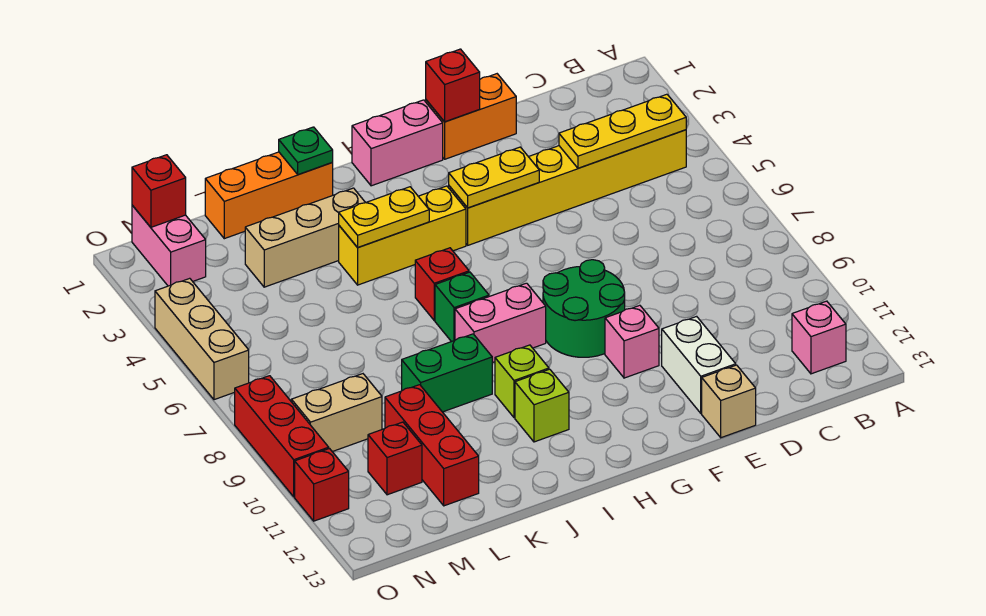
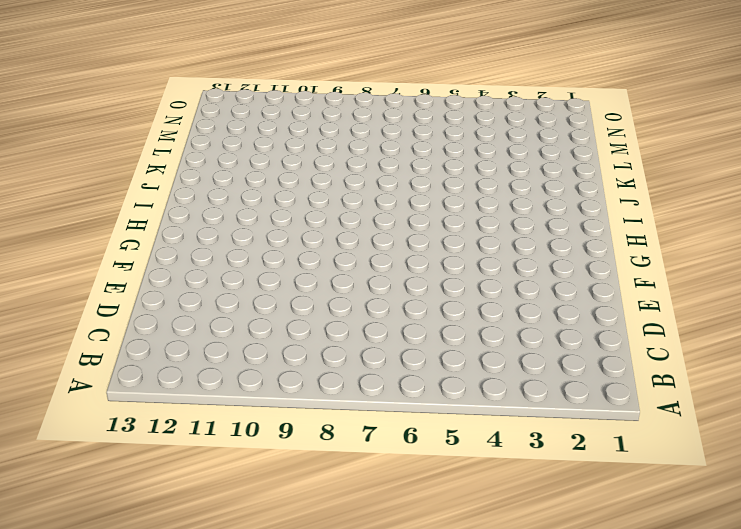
none -> yellow brick B4:G4 level 1
none -> pink brick B12 level 1
none -> orange brick E1:F1 level 1
none -> white brick E11:E12 level 1

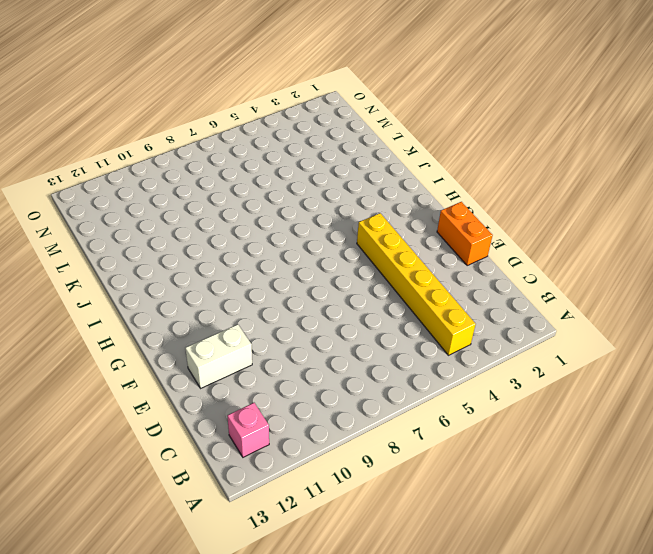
none -> tan brick E13 level 1
none -> green round brick F8:G9 level 1
none -> pink brick F10 level 1
none -> pink brick G1:H1 level 1

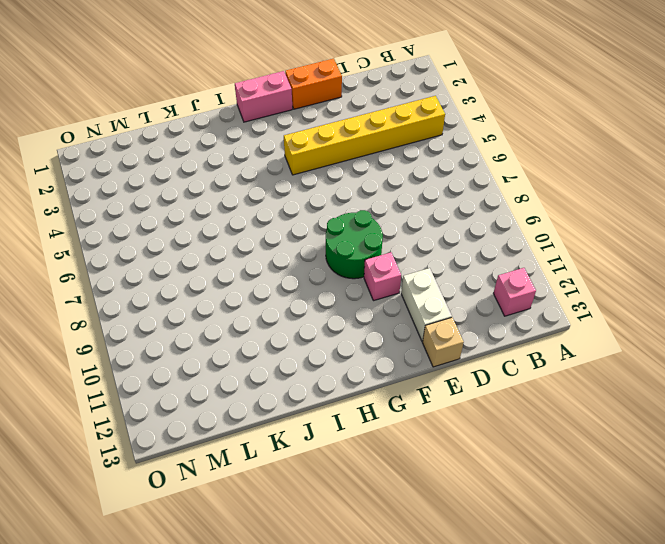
none -> yellow brick H4:J4 level 1
none -> pink brick H8:I8 level 1
none -> red brick I6 level 1
none -> green brick I7 level 1

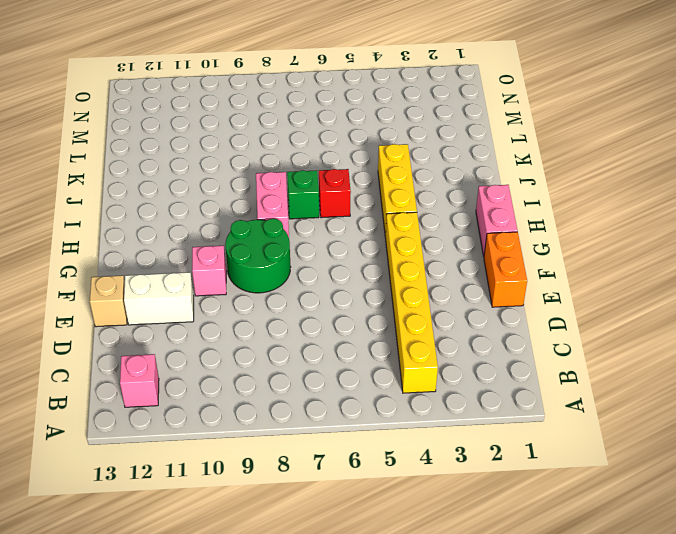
none -> lime brick I10 level 1
none -> lime brick I11 level 1
none -> orange brick J1:L1 level 1
none -> tan brick J3:L3 level 1

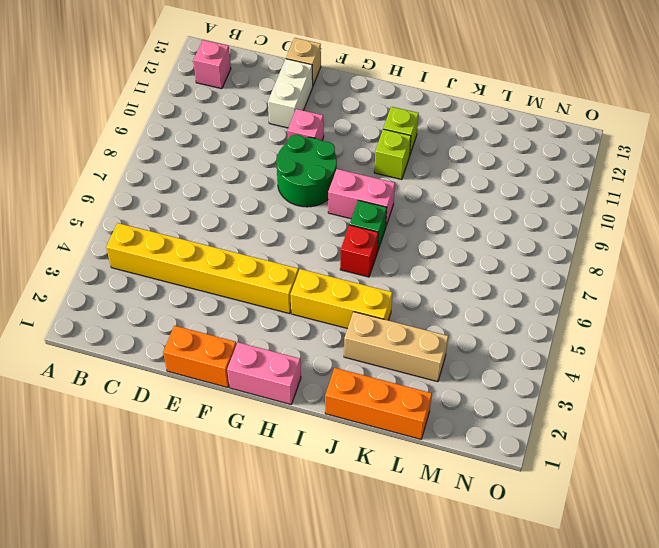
none -> green brick J9:K9 level 1
none -> red brick L10:L12 level 1
none -> tan brick M9:N9 level 1
none -> red brick M11 level 1

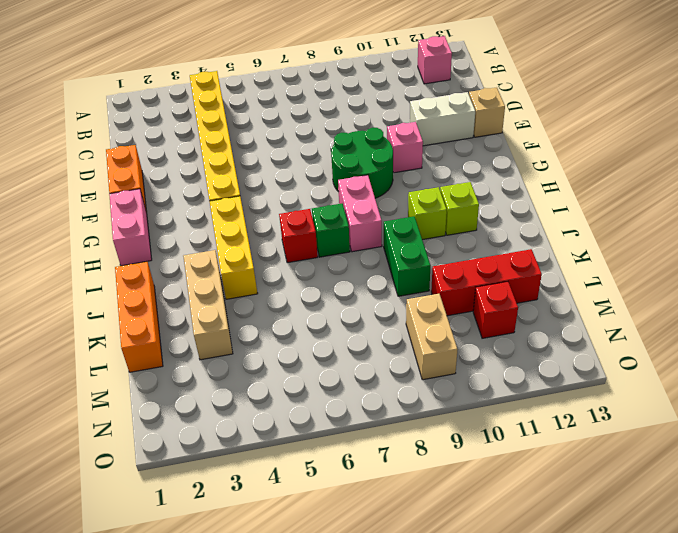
none -> pink brick N1:N2 level 1
none -> tan brick O4:O6 level 1
none -> red brick O8:O10 level 1
none -> red brick O11 level 1

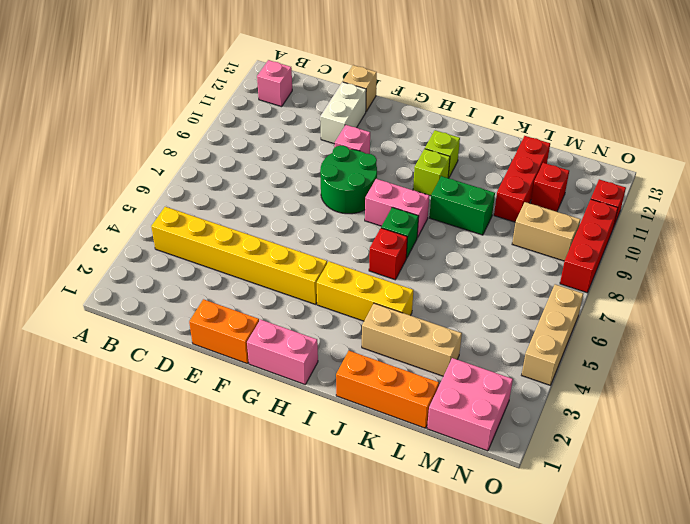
pink brick M1:N2 level 1 -> pink brick N1:N2 level 1
none -> yellow plate B4:D4 level 2
none -> red brick F1 level 2
none -> yellow plate F4:G4 level 2
none -> yellow plate I4:J4 level 2

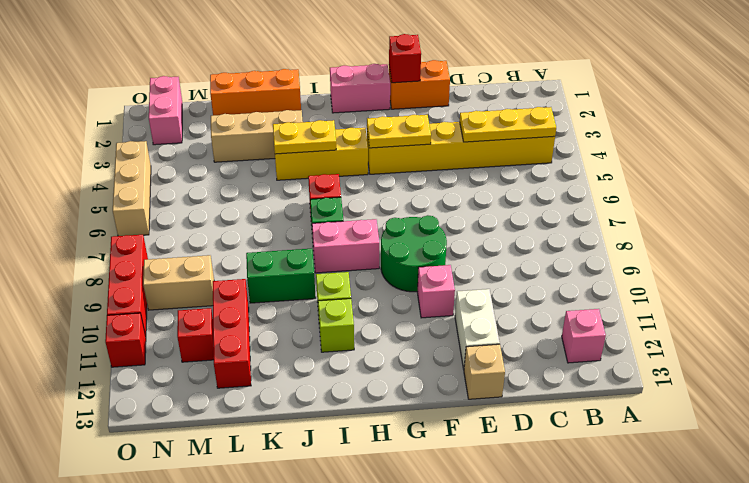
none -> green plate J1 level 2
none -> red brick N1 level 2

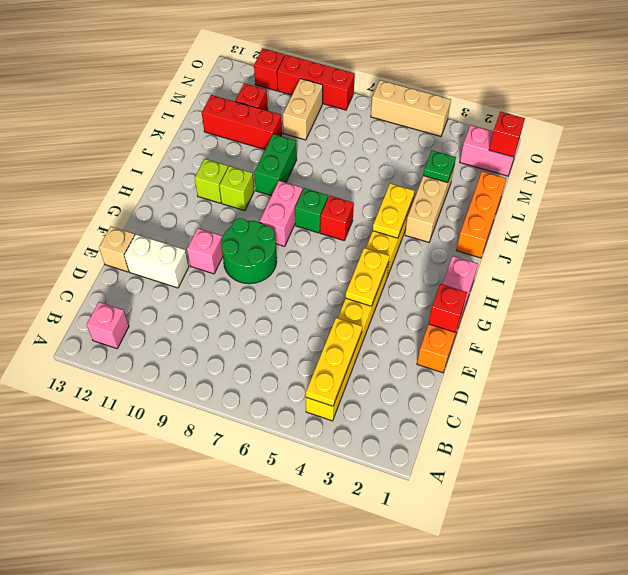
green plate L3 level 2 -> green plate J1 level 2

